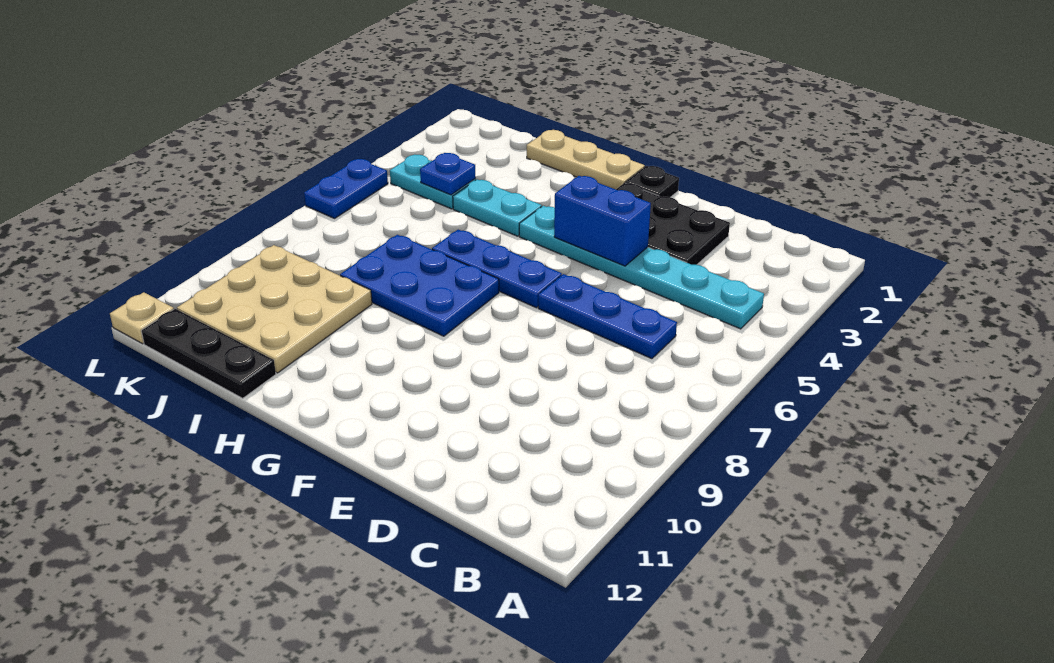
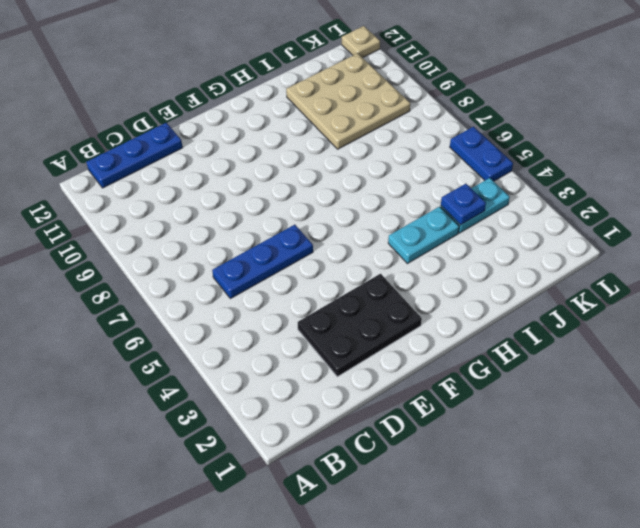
blue plate B12:D12 level 1 -> blue plate F6:H6 level 1
none -> cyan plate B4:G4 level 1
none -> black plate F1 level 1
none -> tan plate G1:I1 level 1

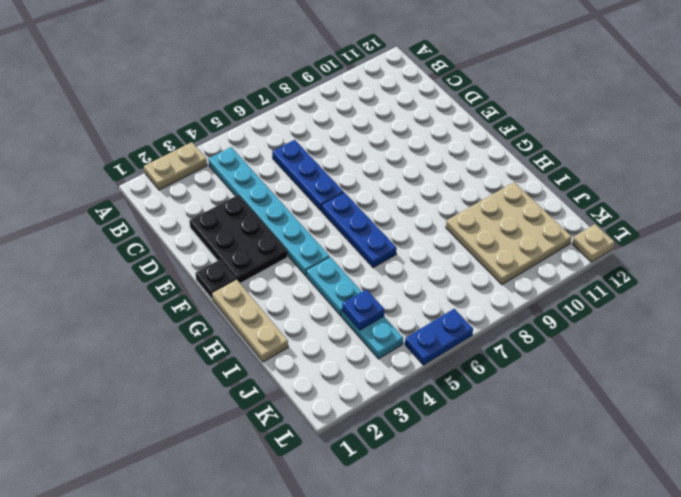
tan plate A2:A3 level 1 -> none
none -> blue plate G7:I8 level 1
none -> black plate I12:K12 level 1
none -> blue brick E4:F4 level 2

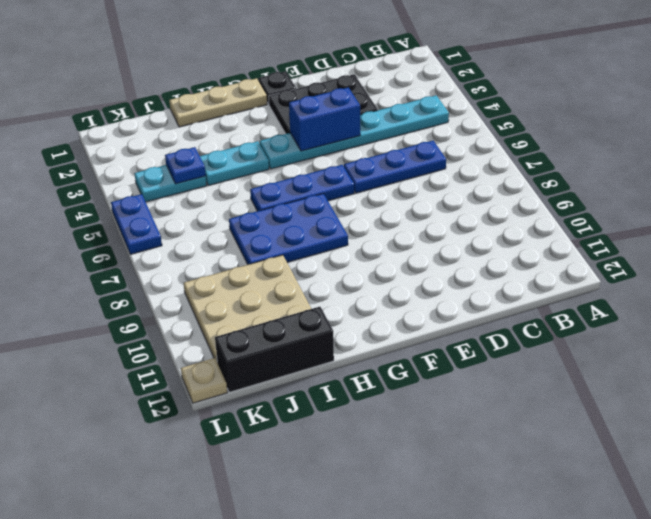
black brick I12:K12 level 1 -> black plate I12:K12 level 1

